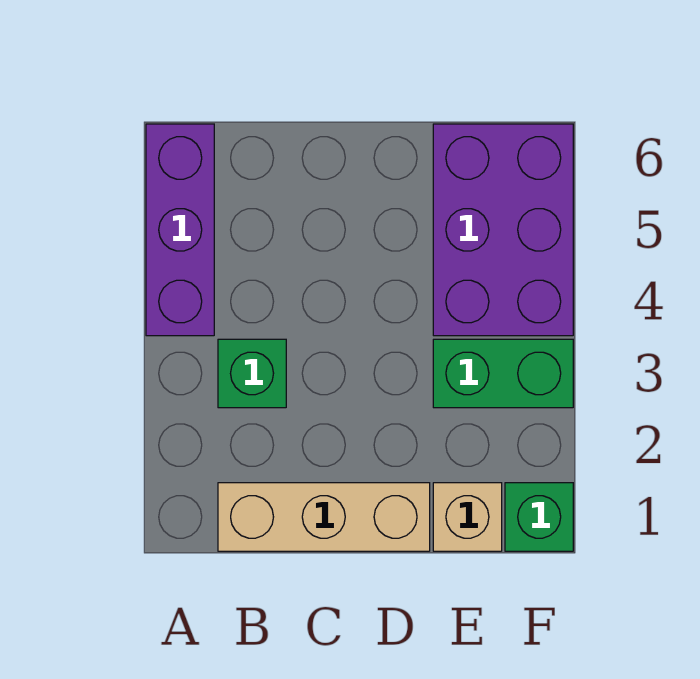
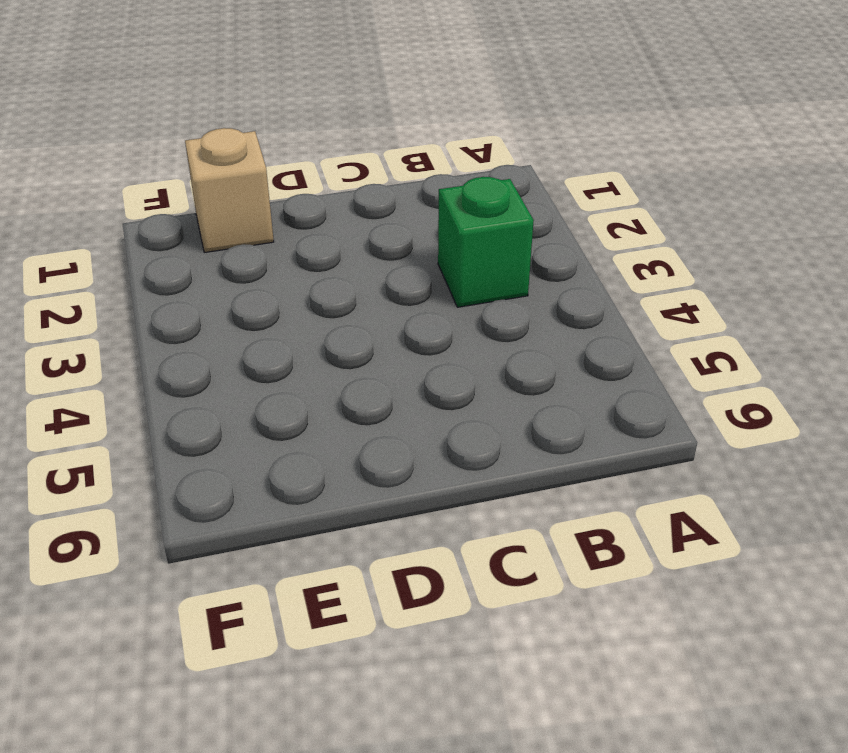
none -> purple brick A4:A6 level 1
none -> tan brick B1:D1 level 1

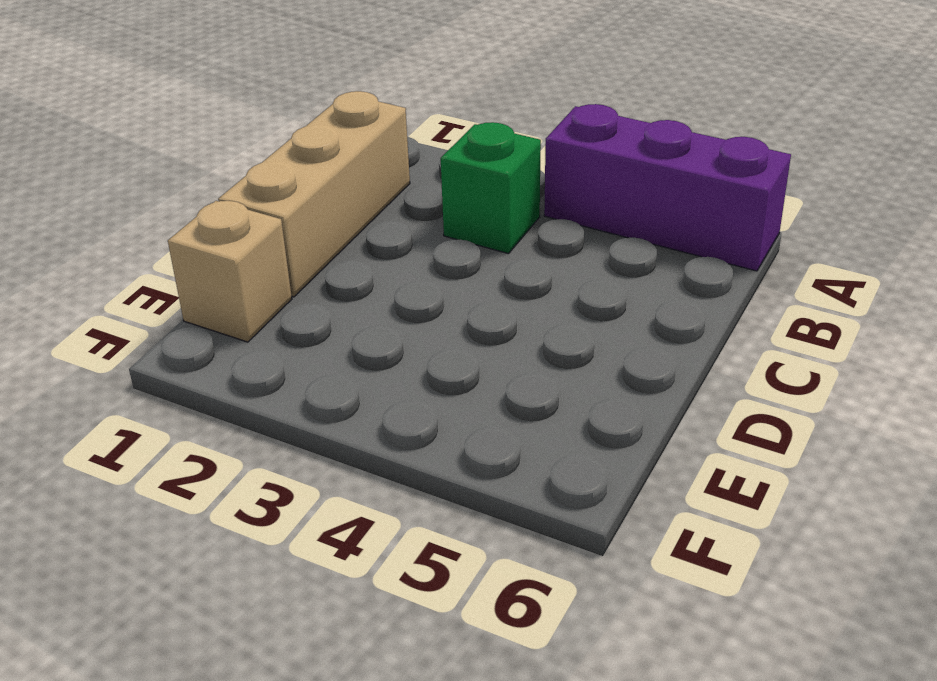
none -> green brick E3:F3 level 1
none -> purple brick E4:F6 level 1

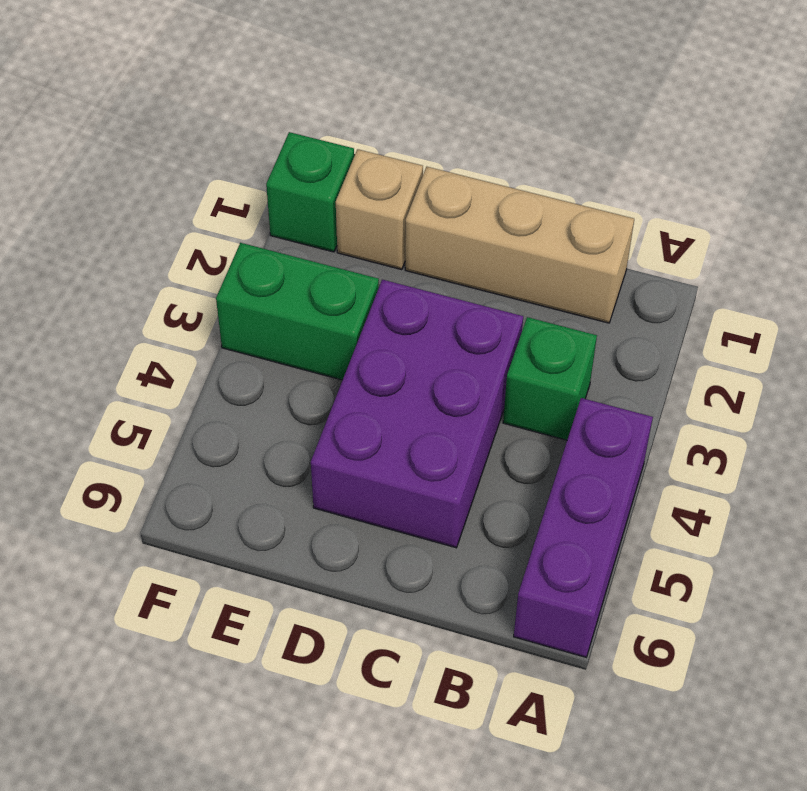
purple brick C3:D5 level 1 -> purple brick E4:F6 level 1

